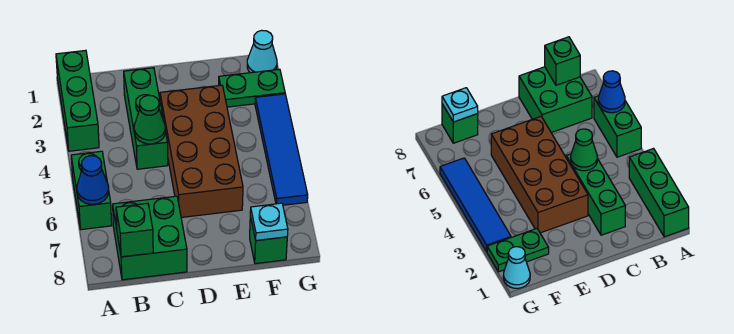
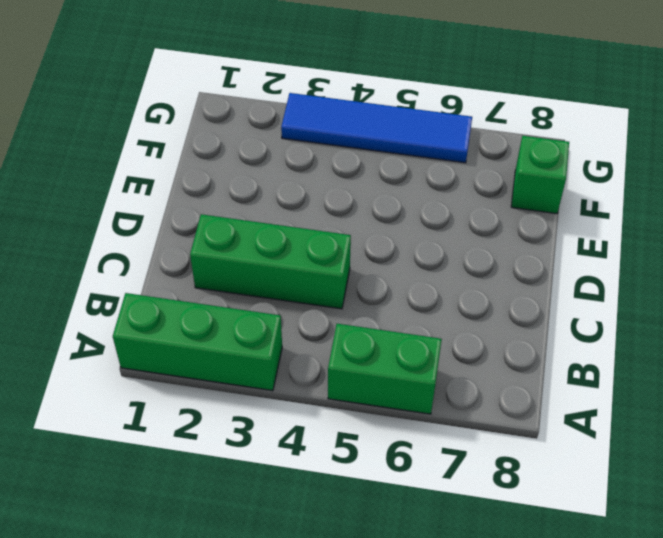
none -> green brick B7:C8 level 1
none -> brown brick D3:E6 level 1
none -> green plate F2:G2 level 1

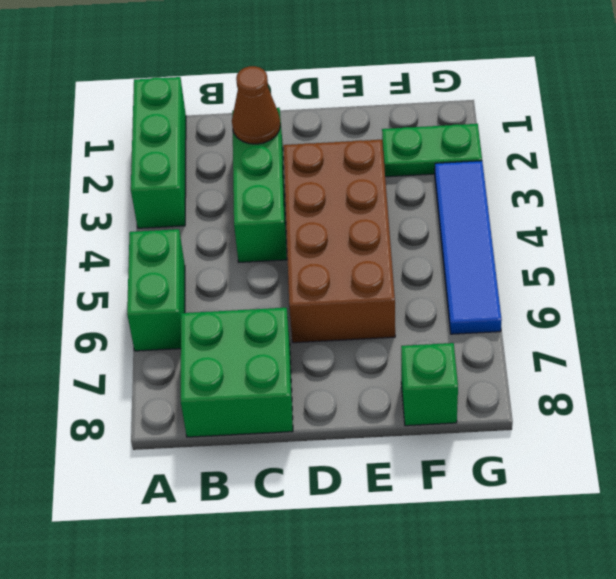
brown cone C2 level 2 -> none
none -> cyan cone G1 level 1
none -> blue cone A6 level 2
none -> green brick B8 level 2

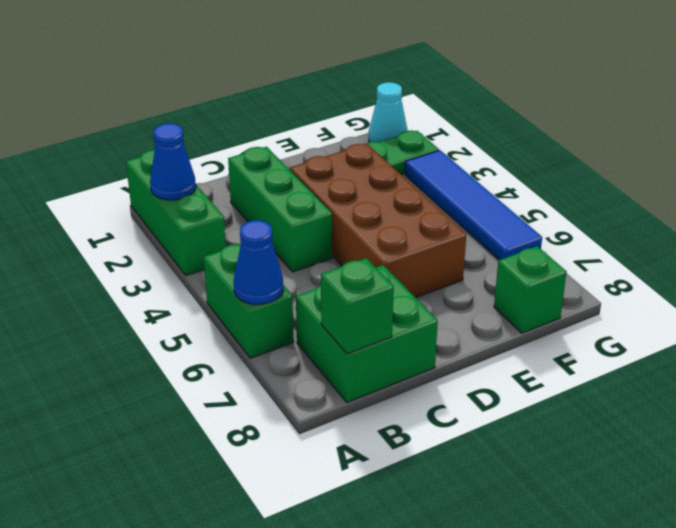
blue cone A2 level 2 -> none
none -> green cone C4 level 2
none -> cyan plate F8 level 2

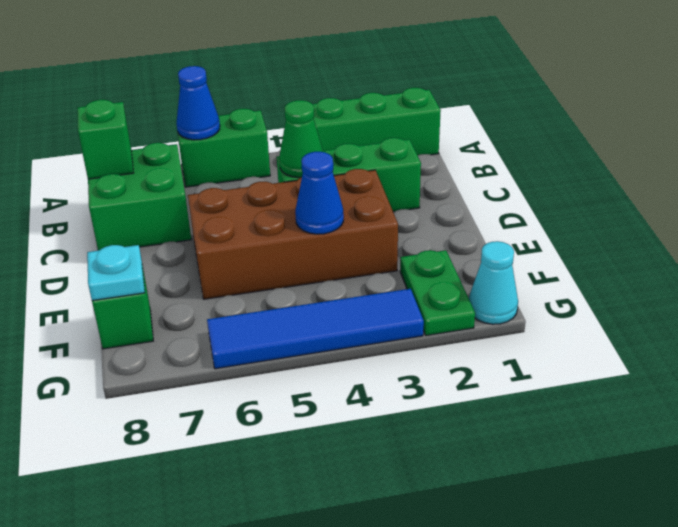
blue cone E4 level 2 -> none

